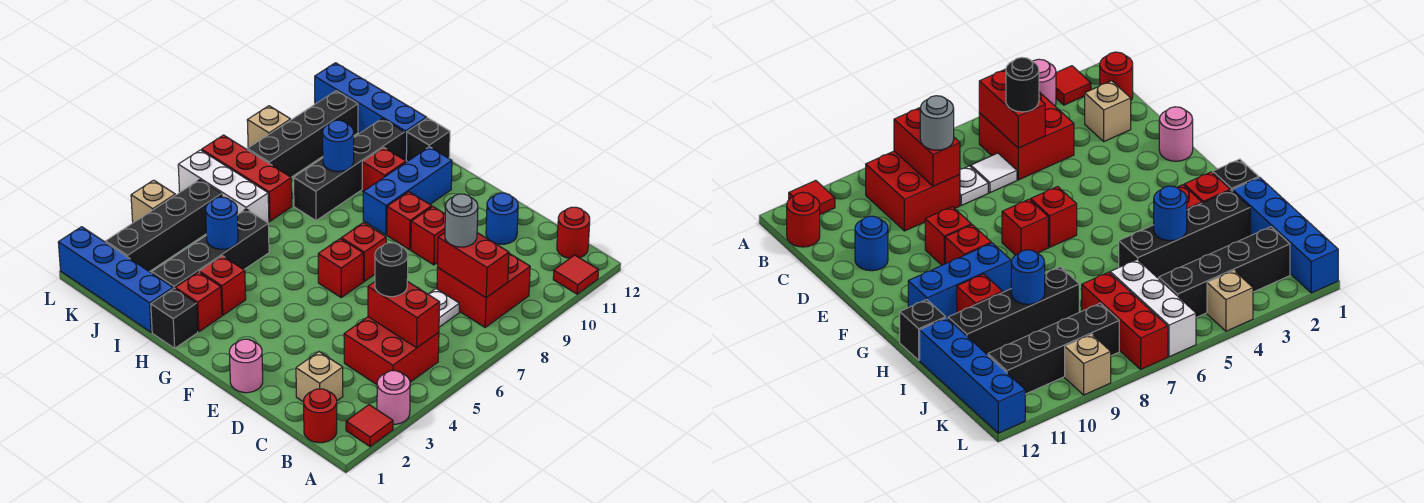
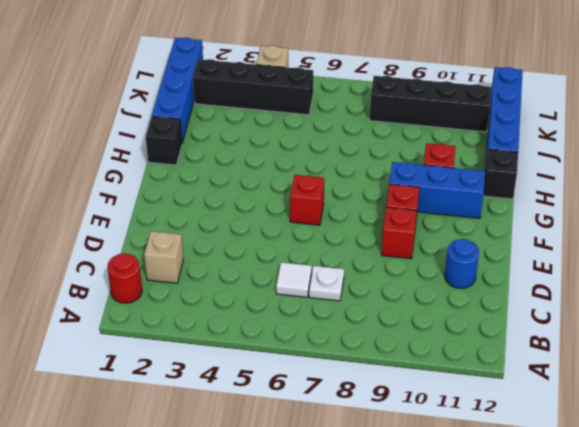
none -> red tile A2 level 1
none -> pink round brick A3 level 1
none -> red tile A11 level 1
none -> red brick B4:C5 level 1

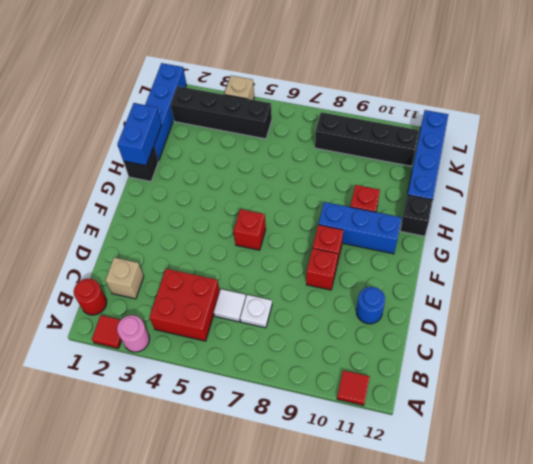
blue brick H1:I1 level 2 -> none
none -> red brick B8:C9 level 1
none -> red round brick B12 level 1
none -> pink round brick E1 level 1
none -> red brick F7 level 1

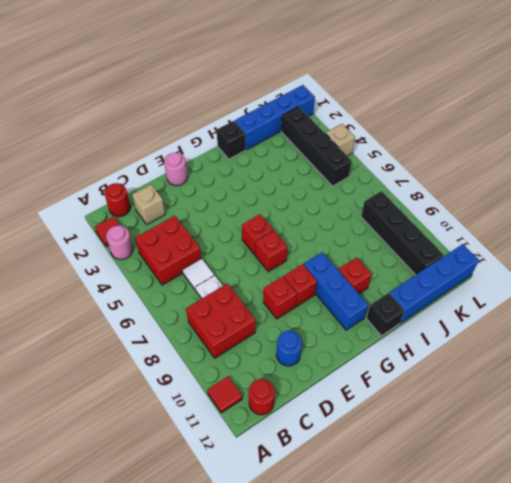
none -> red brick H2 level 1
none -> red brick H3 level 1
none -> black brick I2:I5 level 1
none -> black brick I8:I11 level 1

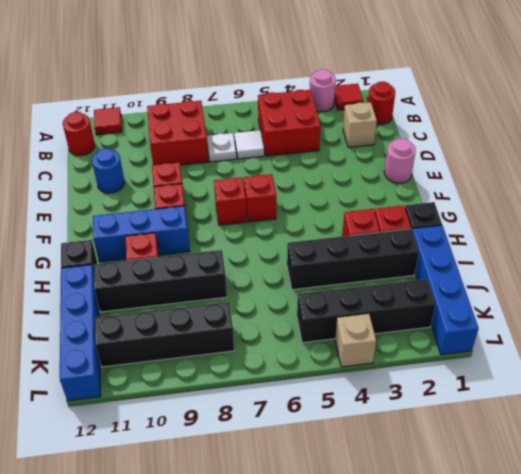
none -> white brick J6:L6 level 1
none -> red brick J7:L7 level 1
none -> tan brick L9 level 1
none -> red brick B5:C5 level 2

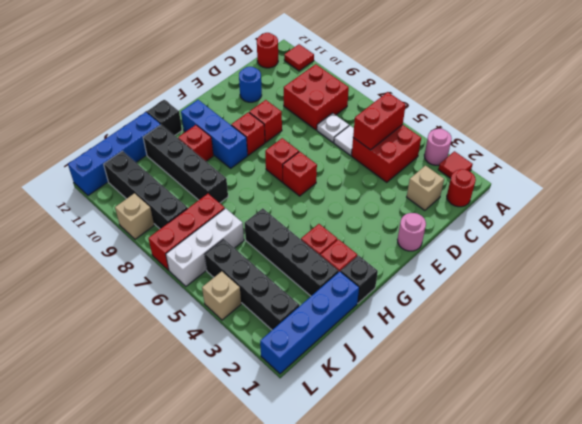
none -> red brick B8:C8 level 2
none -> blue round brick I4 level 2
none -> blue round brick I9 level 2
none -> black round brick C5 level 3

